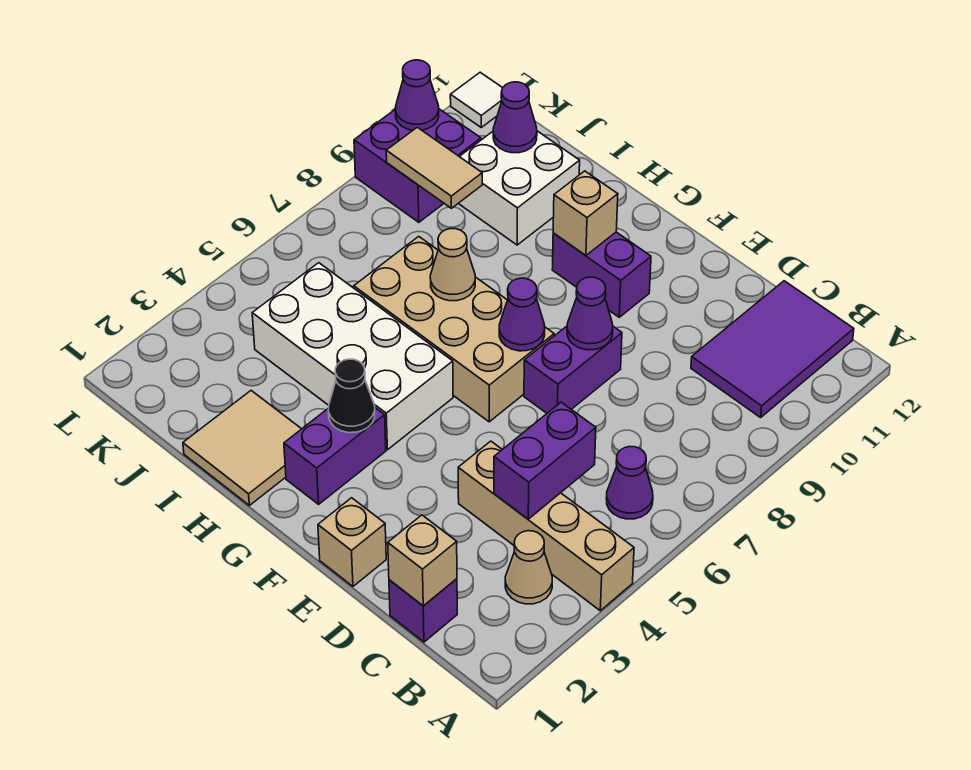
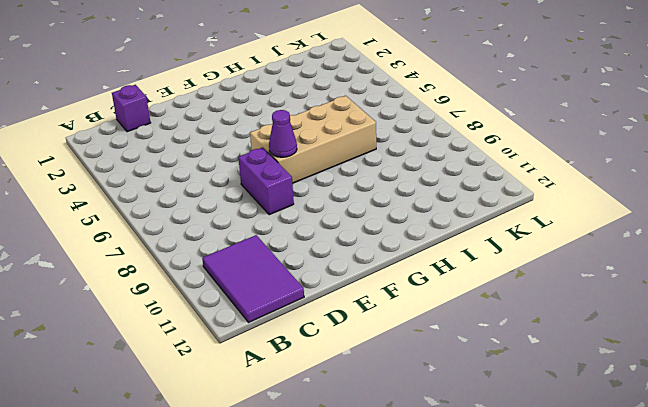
none -> tan brick A4:D4 level 1
none -> tan cone B3 level 1
none -> purple cone B6 level 1

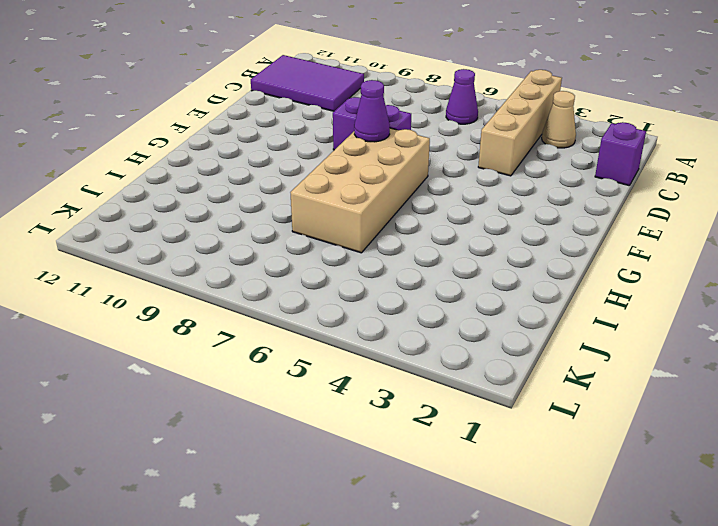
none -> tan brick E1 level 1
none -> purple brick F10:G10 level 1
none -> purple brick G2:G3 level 1

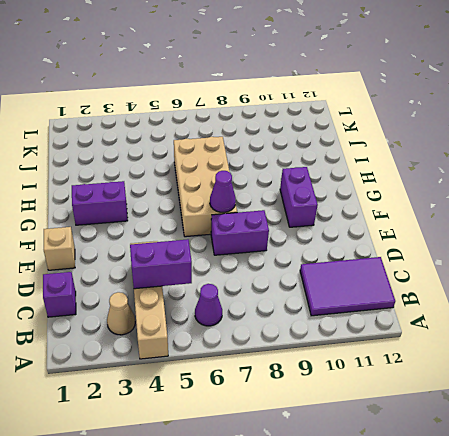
none -> white brick G4:J5 level 1
none -> tan tile H1:I2 level 1
none -> white brick I10:J11 level 1

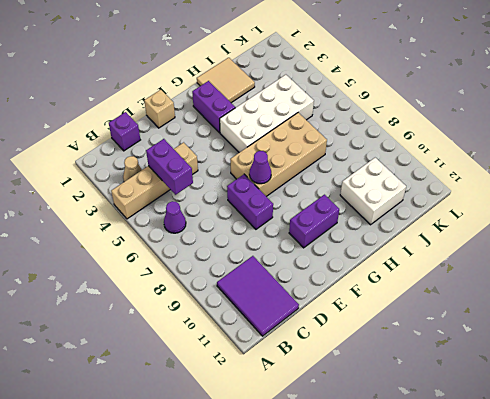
none -> purple brick K9:L10 level 1
none -> white tile L12 level 1
none -> tan brick C1 level 2

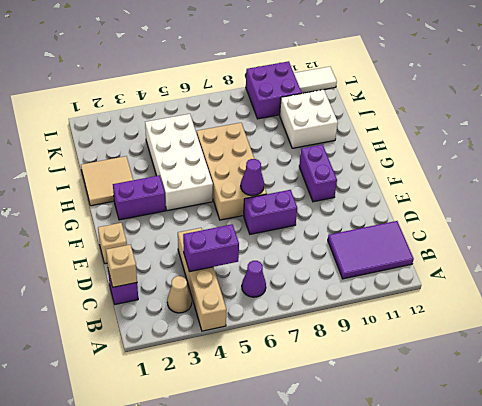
white tile L11:L12 level 1 -> white tile L12 level 1
none -> purple cone E8 level 2
none -> black cone G3 level 2
none -> tan brick G10 level 2

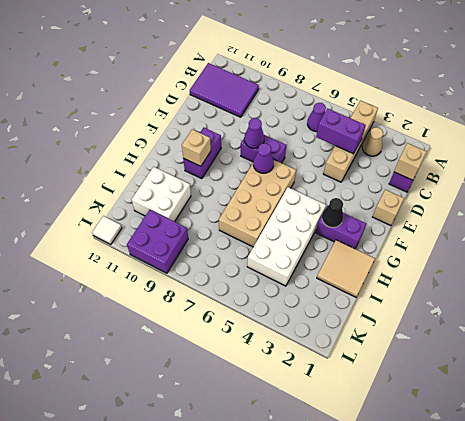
none -> tan cone H7 level 2
none -> tan tile J9:K9 level 2
none -> purple cone J11 level 2

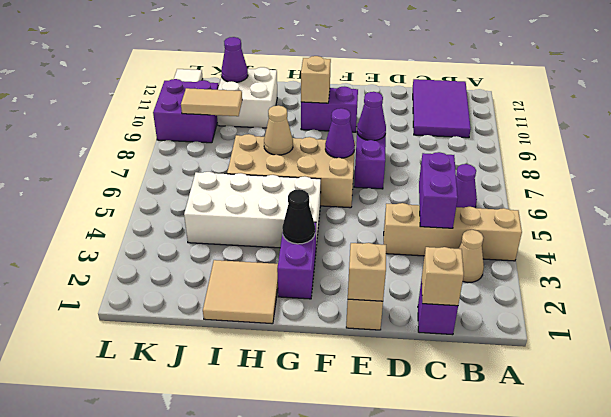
tan brick E1 level 2 -> none
none -> purple cone L10 level 2

